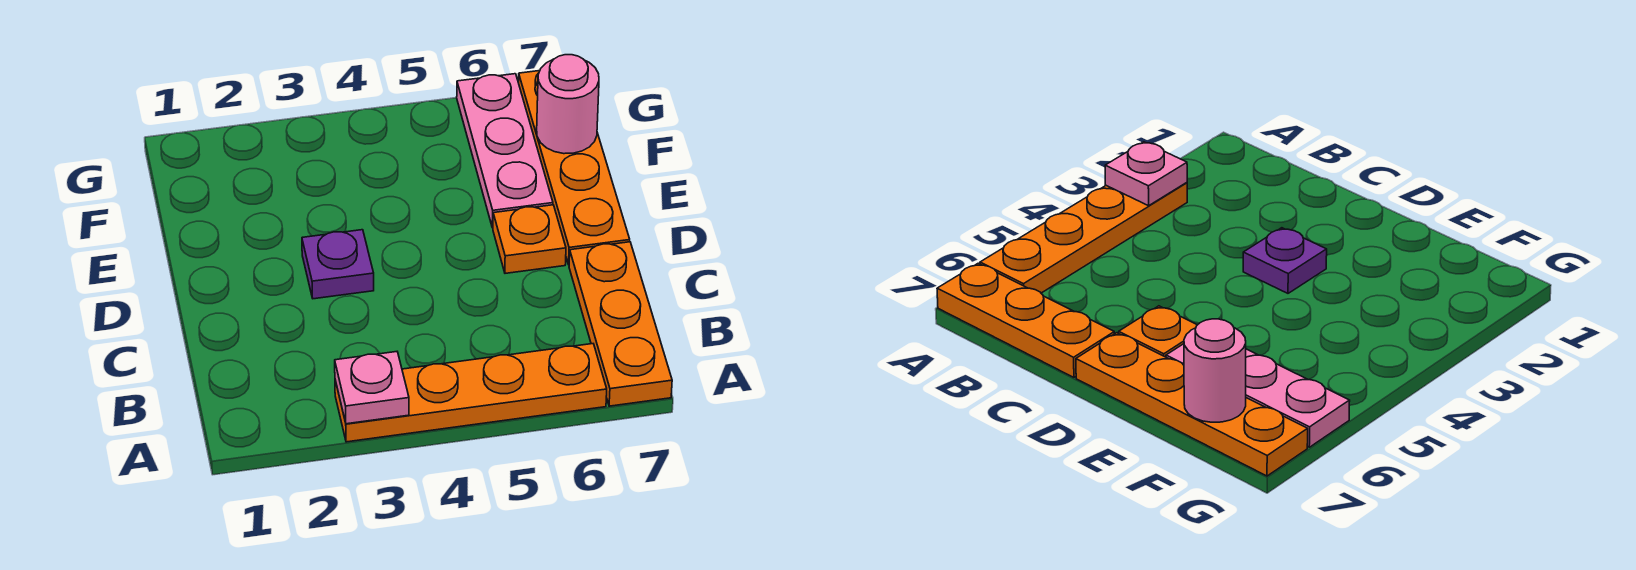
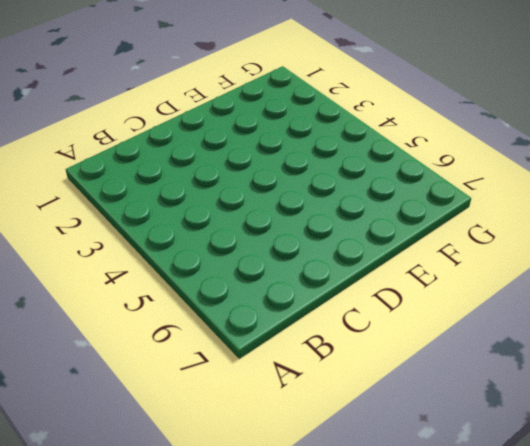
none -> orange plate A3:A6 level 1
none -> orange plate A7:C7 level 1

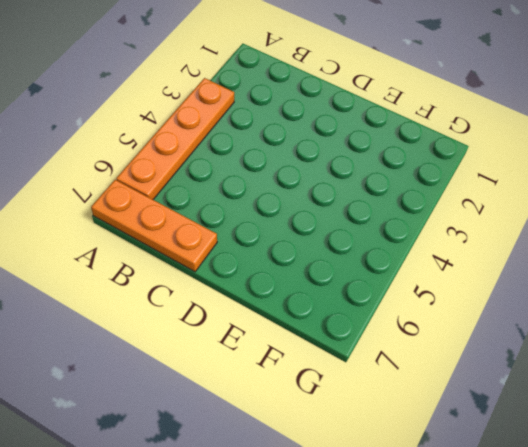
none -> purple plate D3 level 1
none -> orange plate D6 level 1

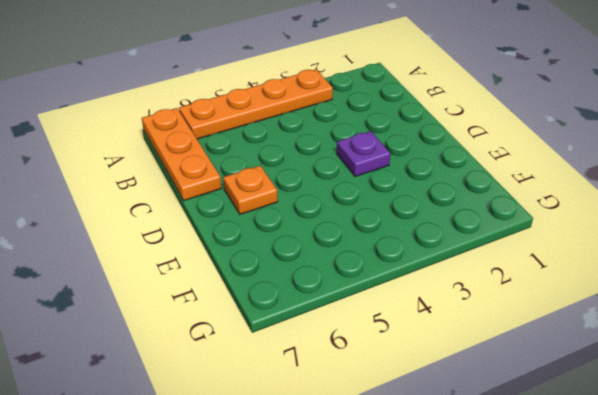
none -> orange plate D7:G7 level 1
none -> pink plate E6:G6 level 1

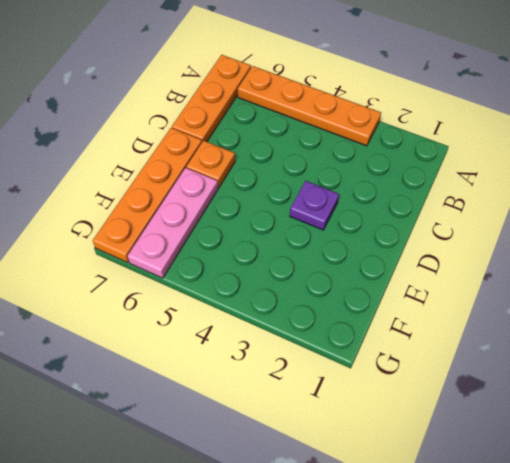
none -> pink plate A3 level 2
none -> pink round brick F7 level 2

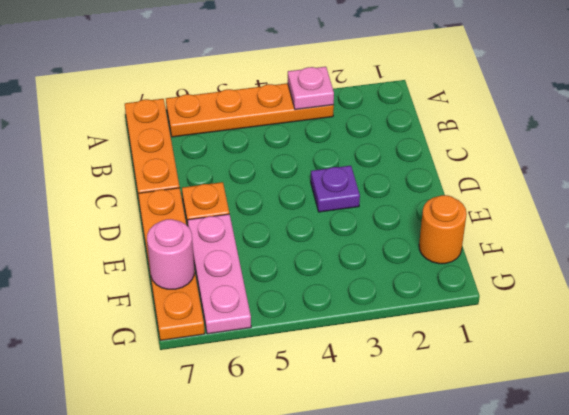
orange round brick F1 level 1 -> none

